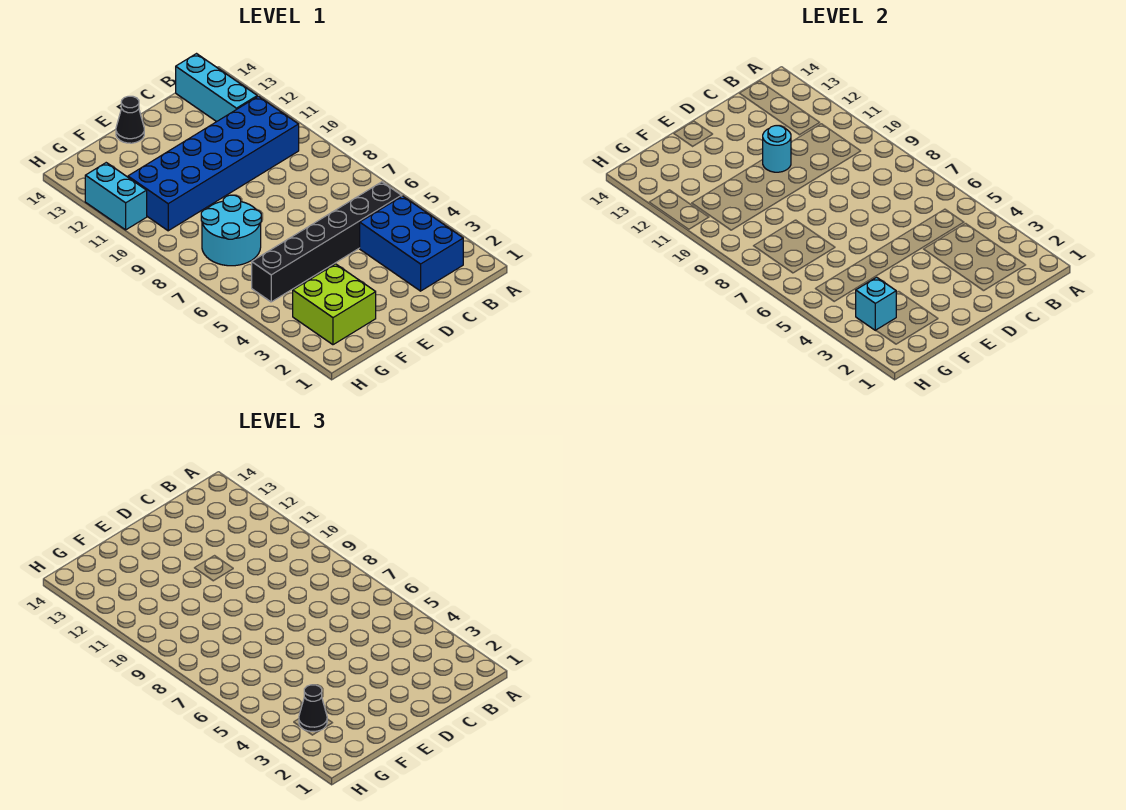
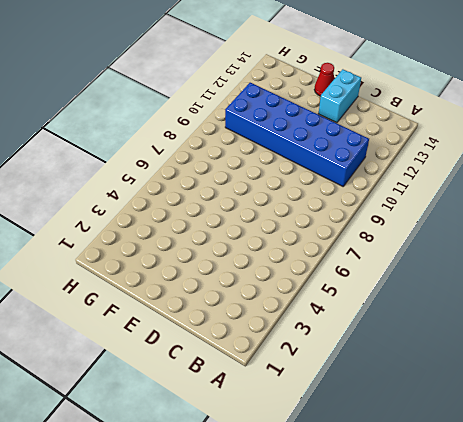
cyan brick D13:D14 level 1 -> cyan brick H11:H12 level 1
red cone E14 level 1 -> black cone E14 level 1
none -> blue brick B2:C4 level 1
none -> black brick B5:G5 level 1

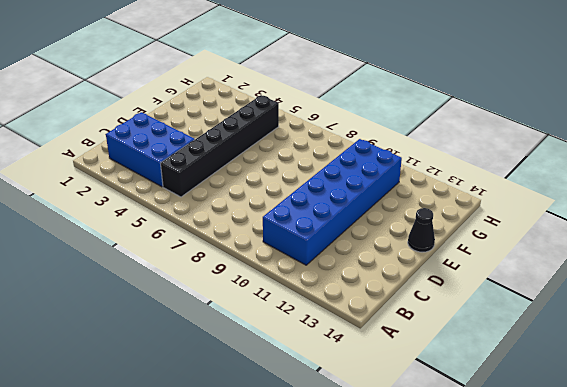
none -> cyan brick B12:B14 level 1
none -> lime brick F2:G3 level 1

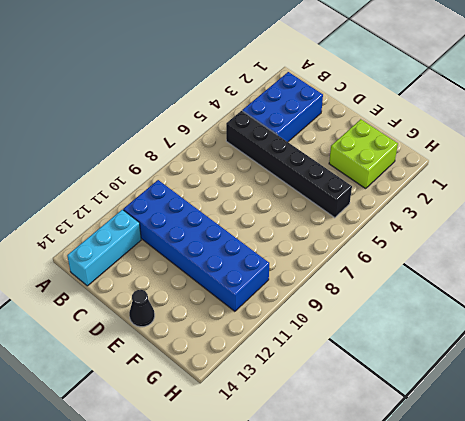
none -> cyan round brick F7:G8 level 1
none -> cyan brick H11:H12 level 1

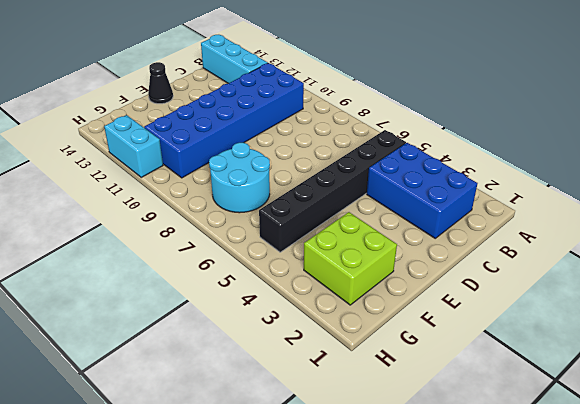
none -> cyan round brick D11 level 2
none -> cyan brick G3 level 2

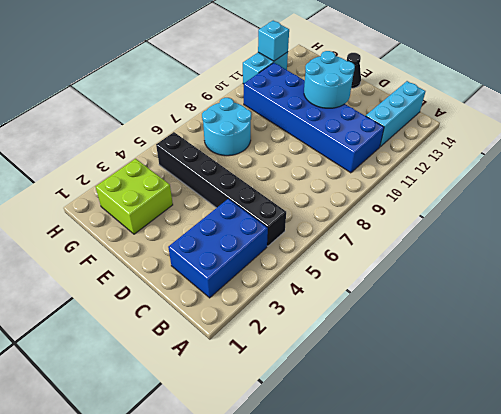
cyan round brick D11:E12 level 2 -> cyan round brick D11 level 2
cyan brick H12 level 2 -> cyan brick G3 level 2
none -> black cone G3 level 3

